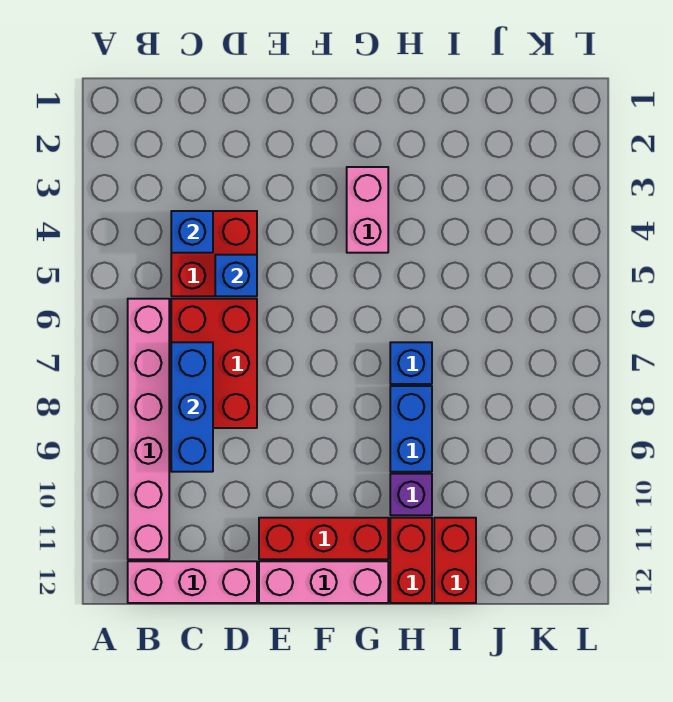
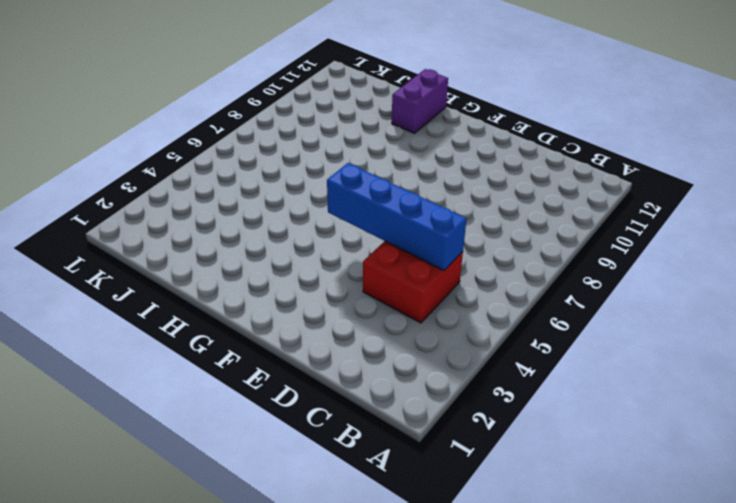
blue brick C5:F5 level 2 -> blue brick D5 level 2
purple brick H11:H12 level 1 -> red brick H11:H12 level 1
none -> pink brick B6:B11 level 1
none -> pink brick B12:D12 level 1
none -> red brick C6:D8 level 1

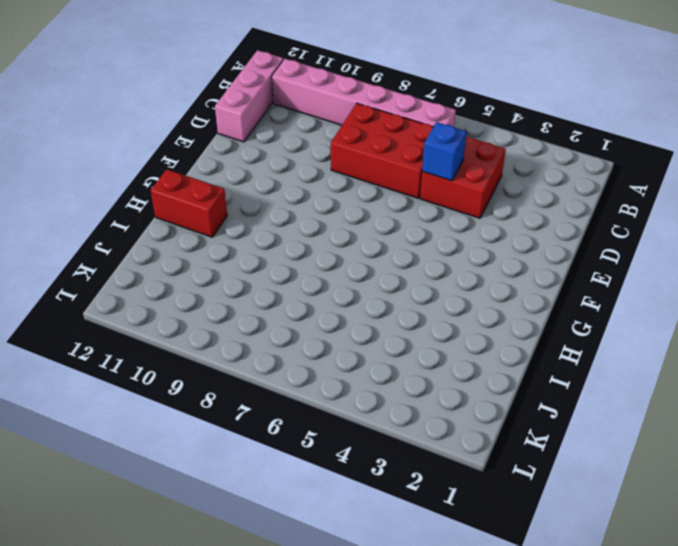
none -> red brick E11:G11 level 1
none -> pink brick E12:G12 level 1
none -> pink brick G3:G4 level 1

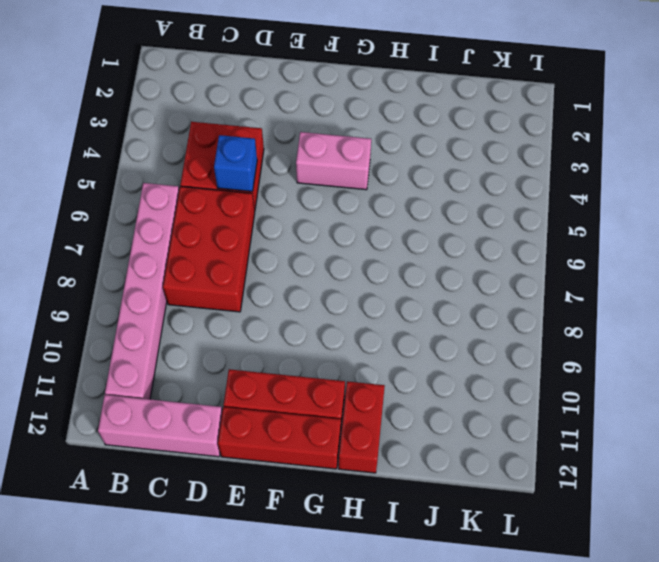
red brick E12:G12 level 1 -> pink brick E12:G12 level 1
pink brick F4:G4 level 1 -> pink brick G3:G4 level 1
none -> blue brick H7 level 1
none -> blue brick H8:H9 level 1
none -> purple brick H10 level 1

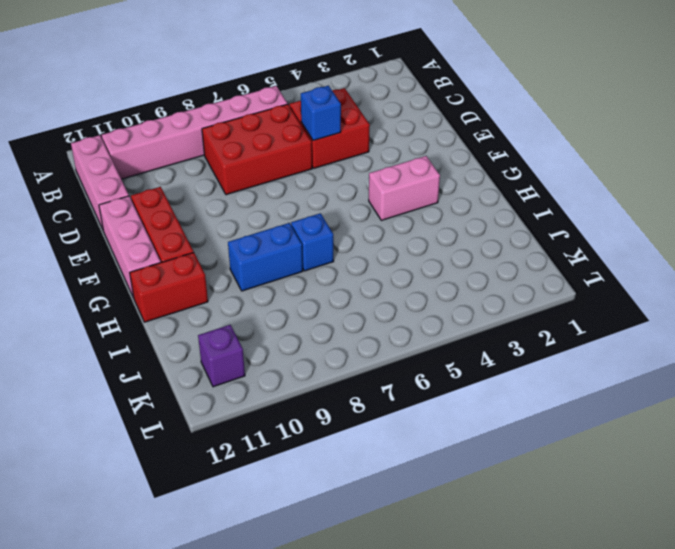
purple brick K11 level 1 -> purple brick H10 level 1
none -> red brick I11:I12 level 1
none -> blue brick C4 level 2
none -> blue brick C7:C9 level 2

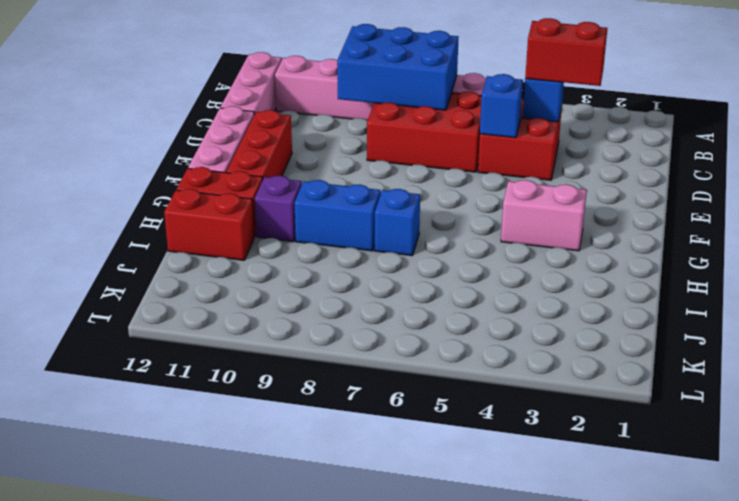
blue brick B7:C9 level 2 -> blue brick C7:C9 level 2
red brick C3:C4 level 3 -> none

